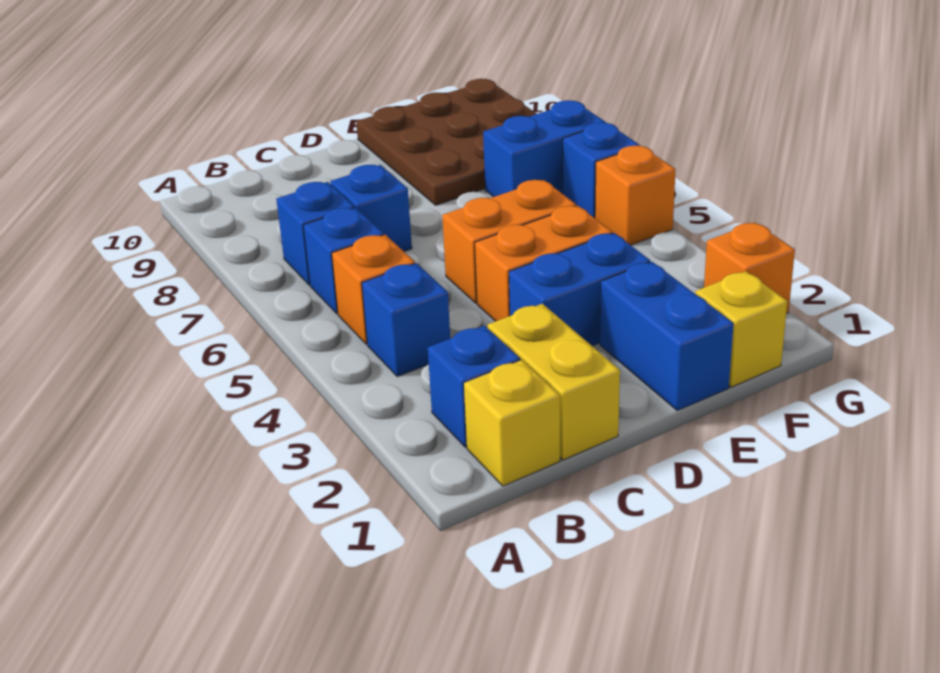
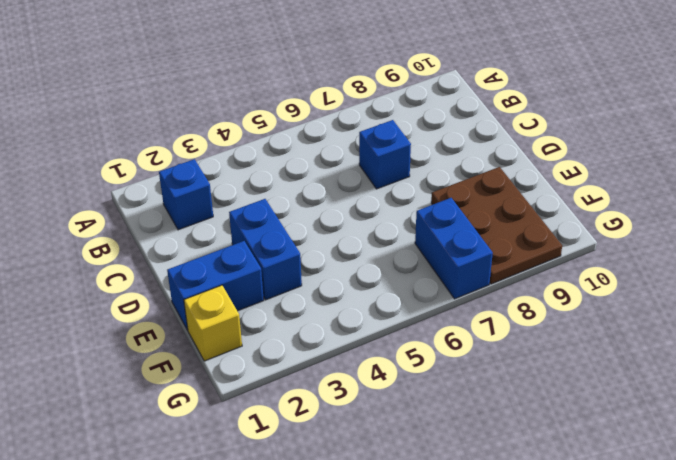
brown plate E8:G9 level 1 -> brown plate E8:G10 level 1
none -> yellow brick B1 level 1
none -> blue brick B4 level 1
none -> orange brick B5 level 1

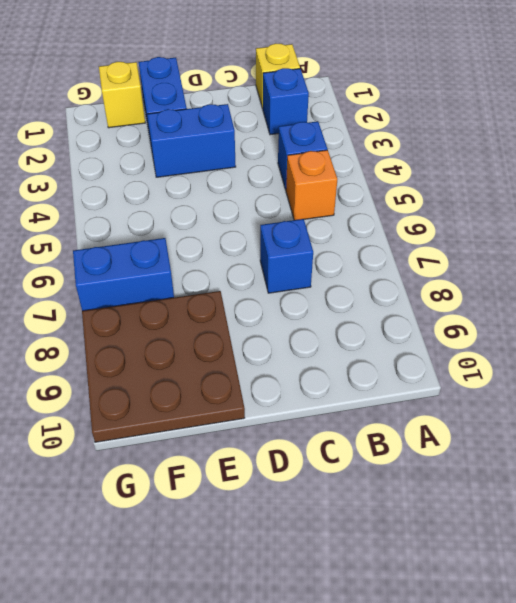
none -> blue brick B6 level 1
none -> blue brick B7 level 1
none -> yellow brick C1:C2 level 1

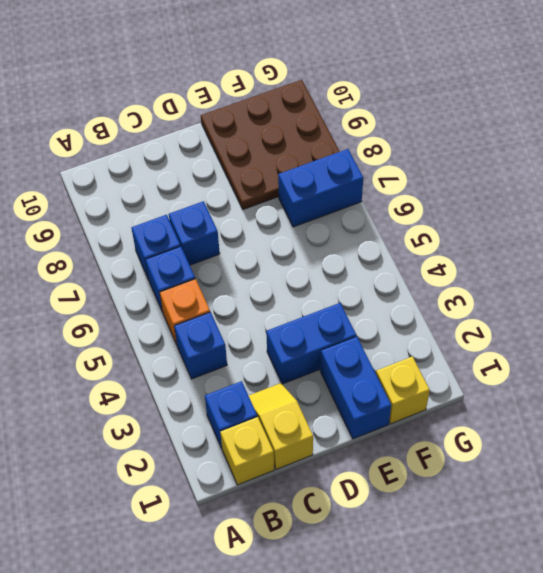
yellow slope C1:C2 level 1 top 1 -> yellow brick C1:C2 level 1
none -> orange brick D4:E4 level 1
none -> orange brick D5:E5 level 1
none -> orange brick G2 level 1

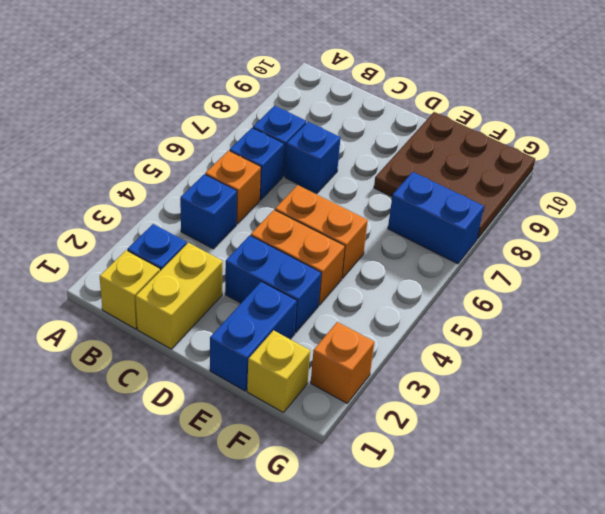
none -> orange brick G5 level 1
none -> blue brick G6 level 1

